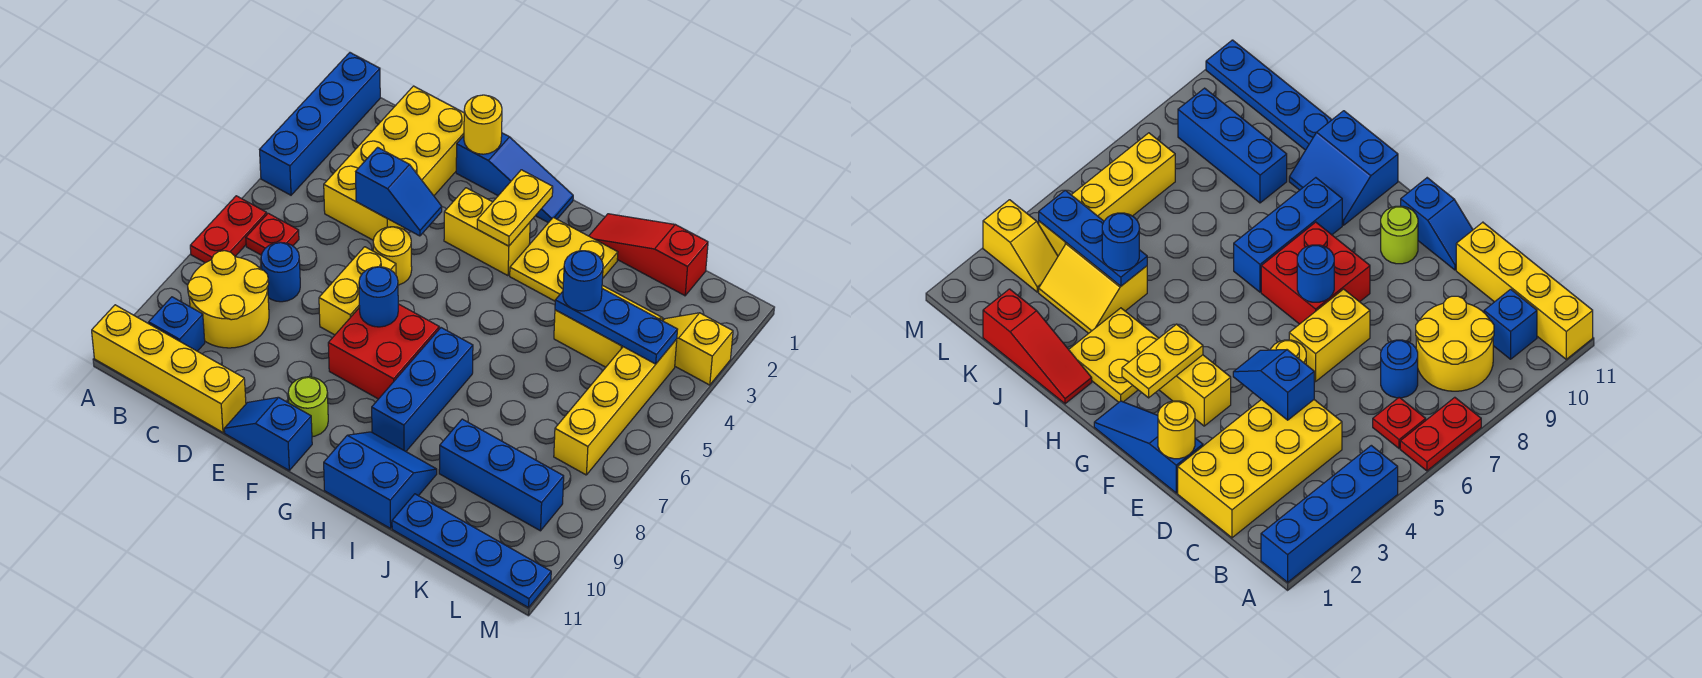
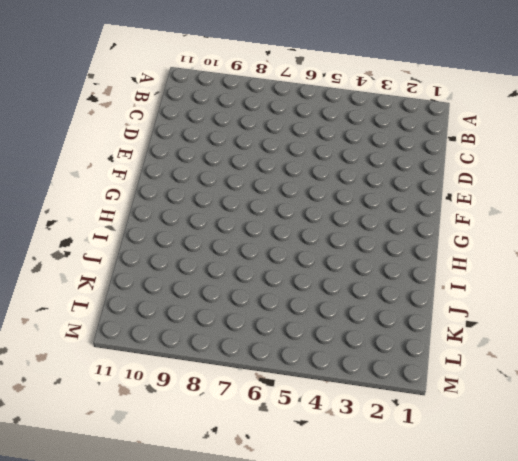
none -> blue brick A1:A4 level 1
none -> red plate A6:A7 level 1
none -> yellow brick A11:D11 level 1
none -> red plate B6 level 1

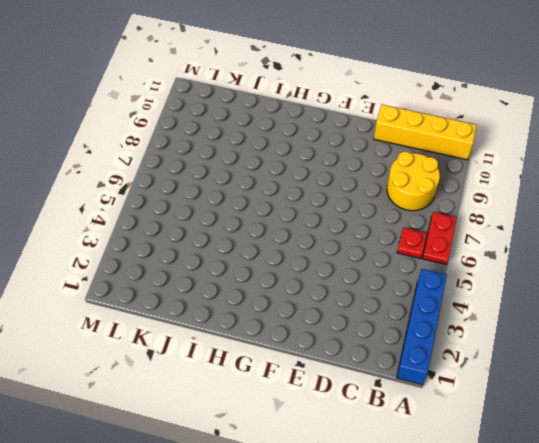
none -> blue brick B10 level 1
none -> yellow brick C1:D4 level 1
none -> blue round brick C7 level 1
none -> blue slope E1:G1 level 1 top E

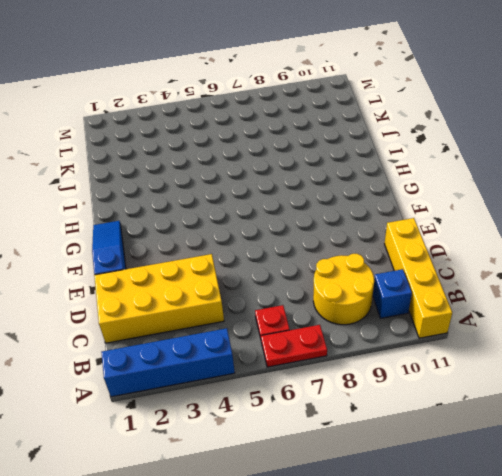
none -> blue round brick C7 level 1
none -> yellow round brick E5 level 1
none -> yellow brick E6:E7 level 1
none -> blue slope E11:F11 level 1 top F

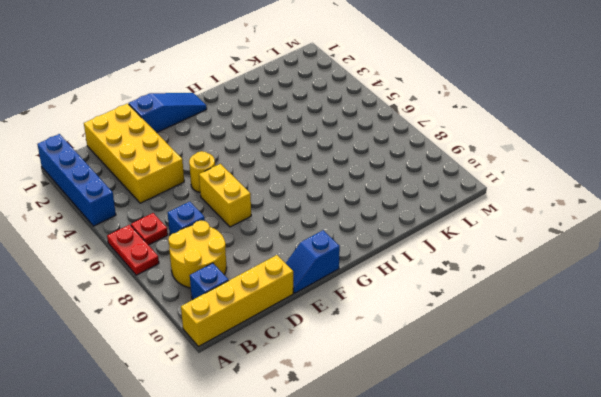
blue brick C7 level 1 -> blue round brick C7 level 1
none -> yellow brick F3:G3 level 1
none -> red brick F7:G8 level 1
none -> lime round brick F10 level 1
none -> yellow plate H2:I3 level 1

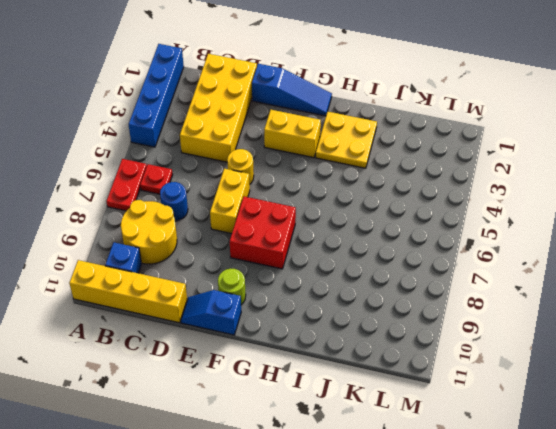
none -> blue brick H7:H9 level 1
none -> blue slope H10:I11 level 1 top 11
none -> red slope I1:K1 level 1 top K
none -> yellow slope J3:K4 level 1 top 4

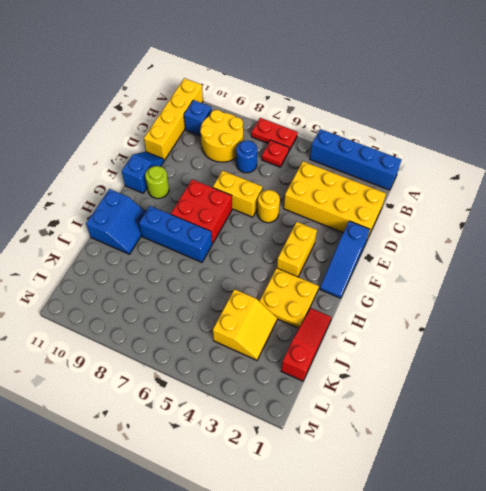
none -> blue brick J9:L9 level 1
none -> blue plate J11:M11 level 1
none -> yellow slope L3:M3 level 1 top M
none -> yellow brick L4:L7 level 1

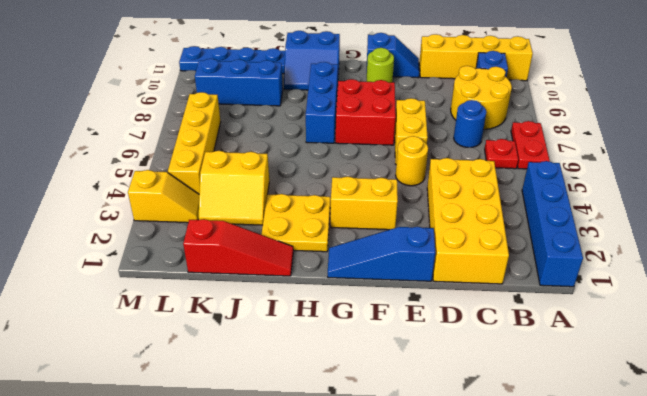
none -> blue slope D4:E4 level 2 top D
none -> yellow round brick E1 level 2
none -> blue round brick F7 level 2
none -> yellow plate G2:G3 level 2

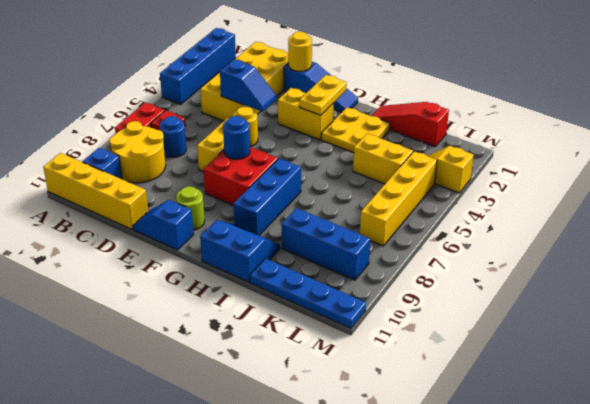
none -> blue plate J4:L4 level 2
none -> blue round brick J4 level 3

